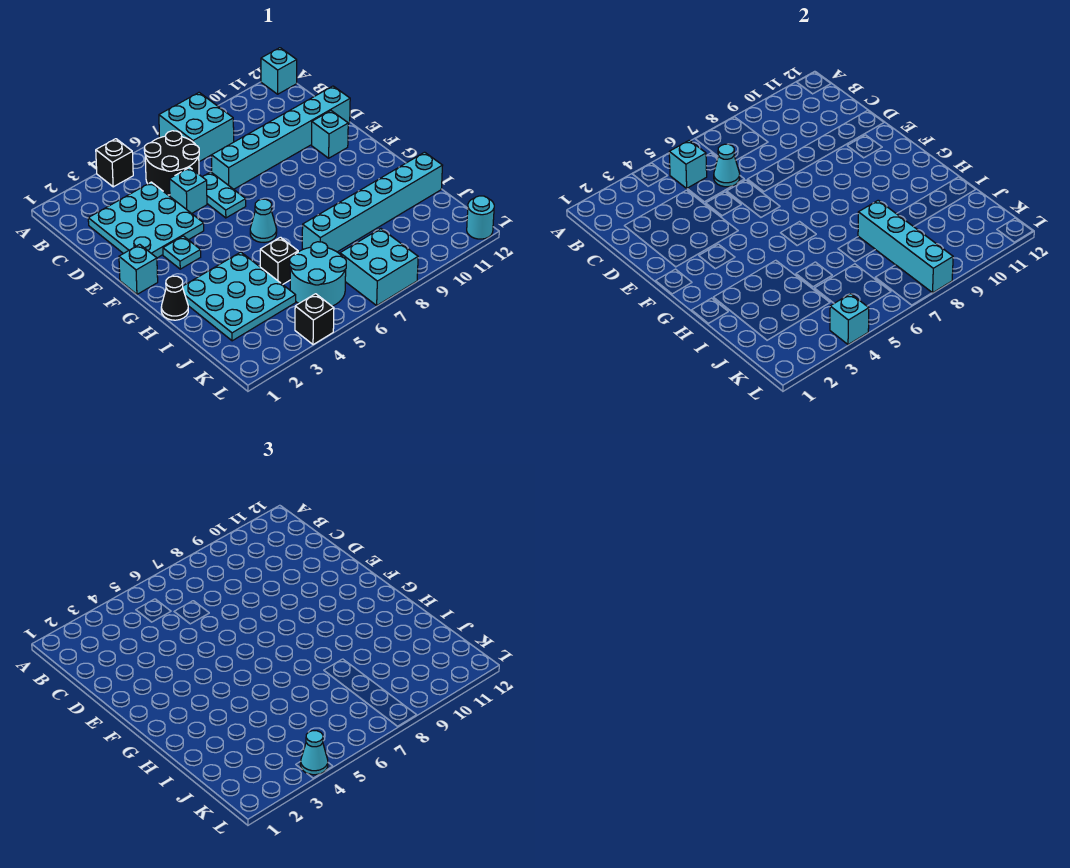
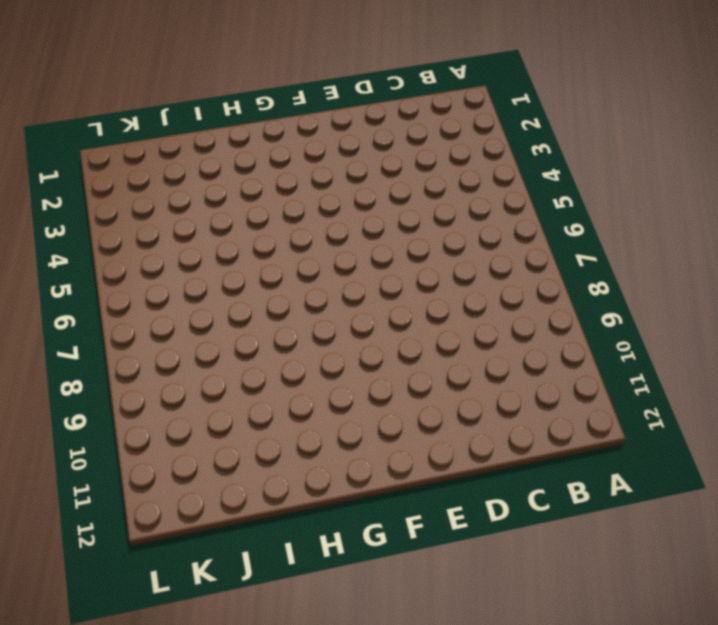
none -> black brick A4 level 1
none -> cyan brick A7:B8 level 1
none -> cyan brick A12 level 1

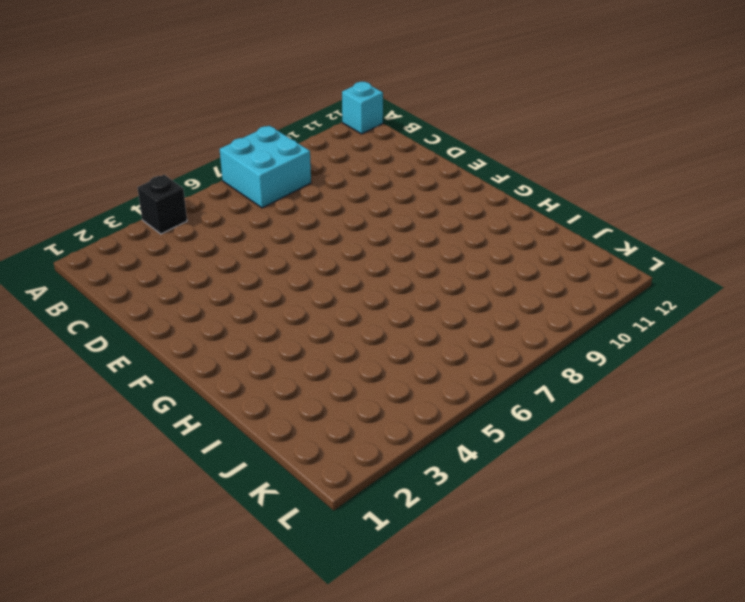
none -> black round brick B5:C6 level 1
none -> cyan plate C2:E4 level 1
none -> cyan brick D5 level 1

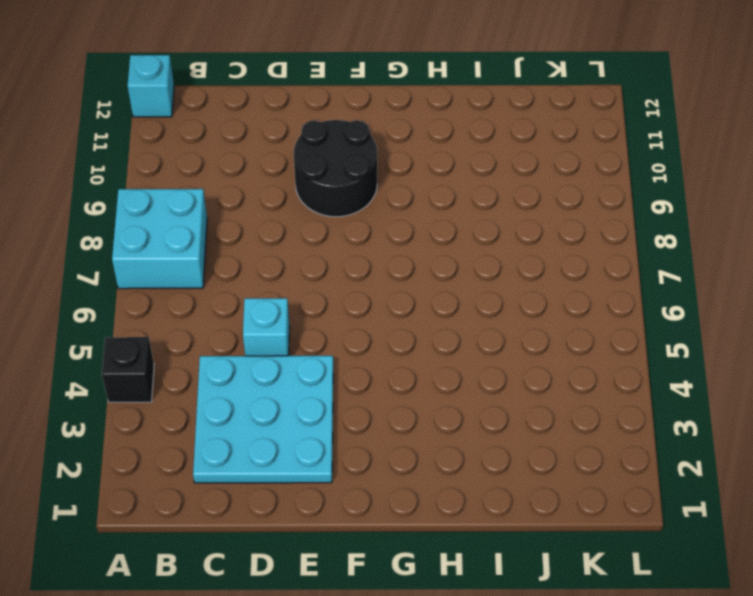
black round brick E9:F10 level 1 -> black round brick B5:C6 level 1
none -> cyan plate D6:E6 level 1
none -> cyan brick D7:D12 level 1
none -> cyan brick E11 level 1

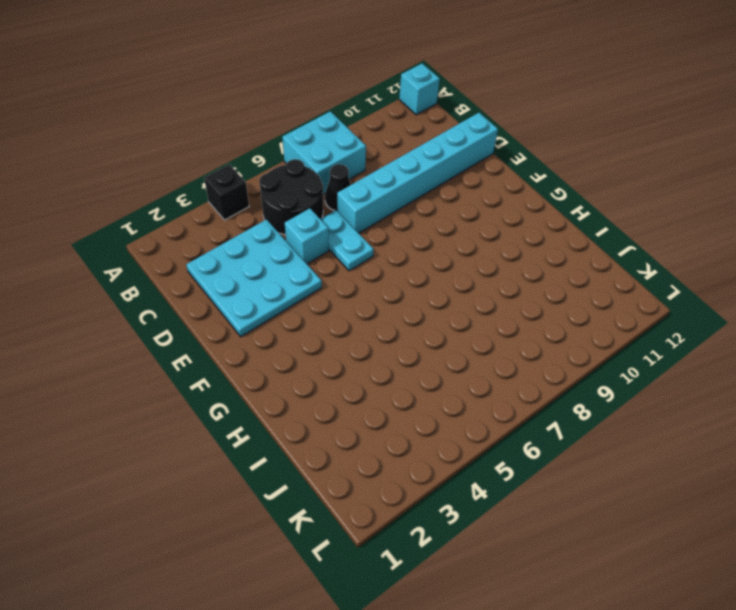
black cone C7 level 1 -> black cone H1 level 1
none -> cyan brick E11 level 1
none -> cyan brick F1 level 1
none -> cyan plate F3 level 1

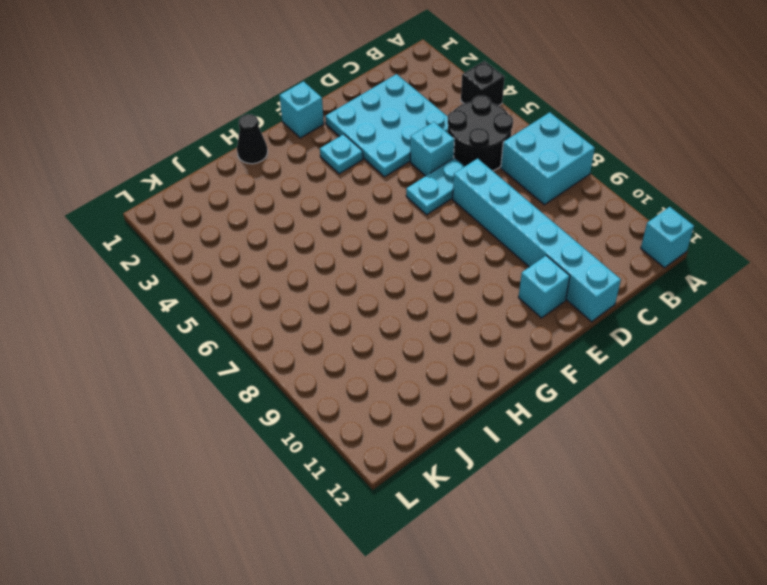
none -> cyan cone G6 level 1
none -> cyan plate H2:J4 level 1
none -> black brick I5 level 1

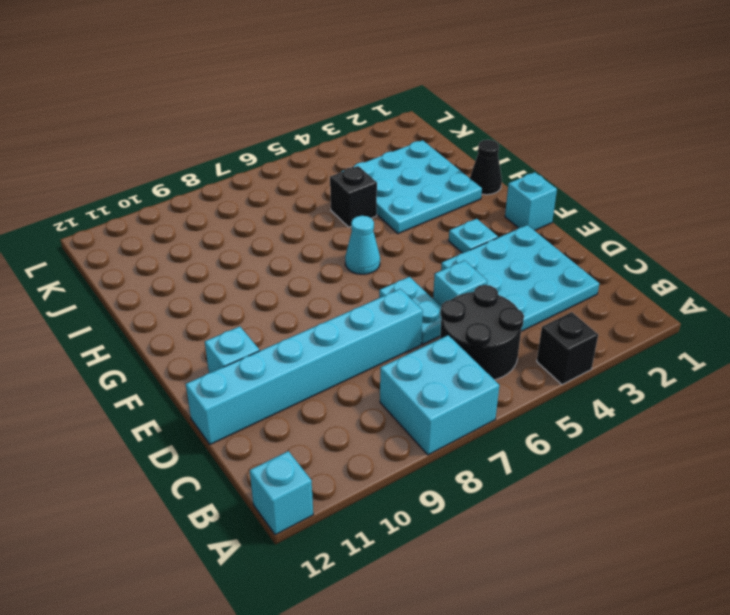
none -> cyan brick I7:I12 level 1
none -> cyan round brick J5:K6 level 1
none -> cyan brick K7:L8 level 1

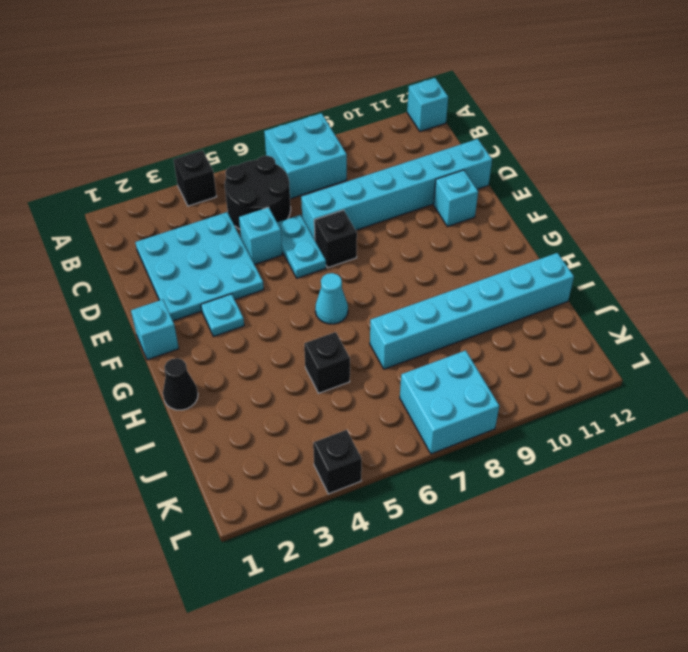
black brick E7 level 1 -> none
none -> cyan plate H2:J4 level 1
none -> cyan round brick J5:K6 level 1
none -> cyan round brick L12 level 1

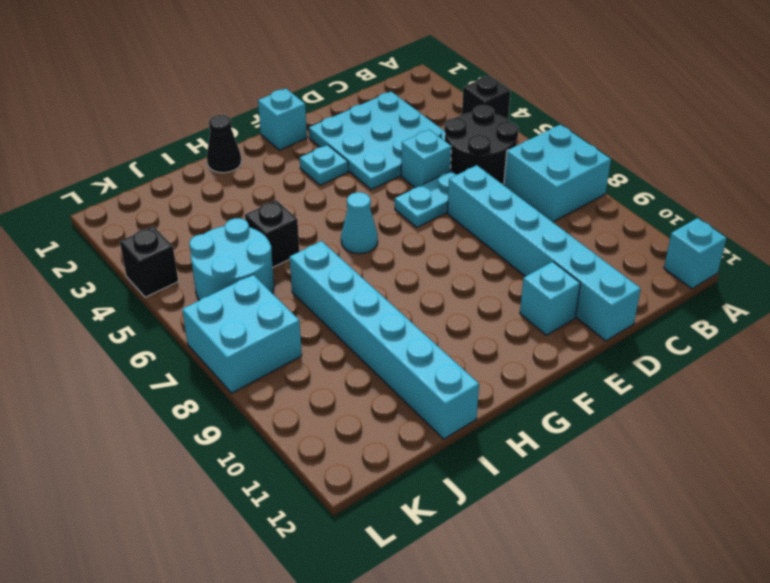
none -> cyan plate H2:J4 level 1
none -> cyan round brick L12 level 1
none -> cyan brick B5 level 2

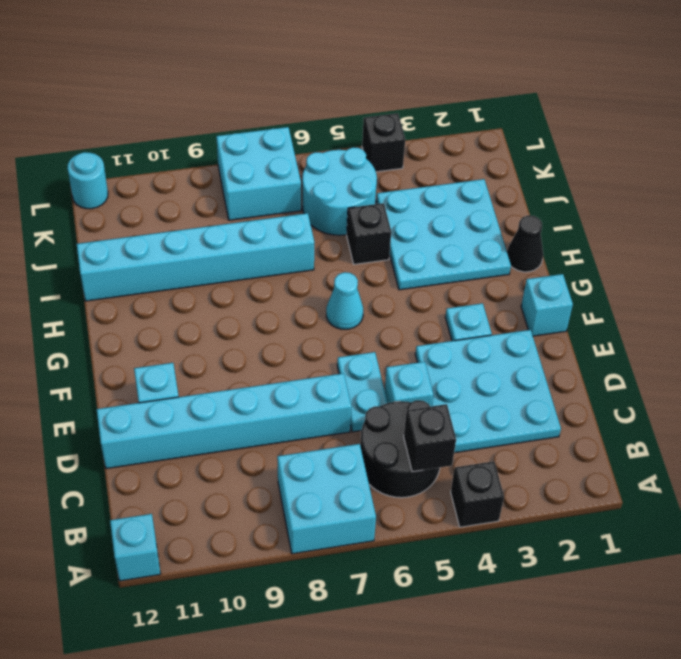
black brick B5 level 2 -> cyan brick B5 level 2
none -> cyan cone C6 level 2
none -> cyan brick I8:L8 level 2
none -> cyan brick L4 level 2

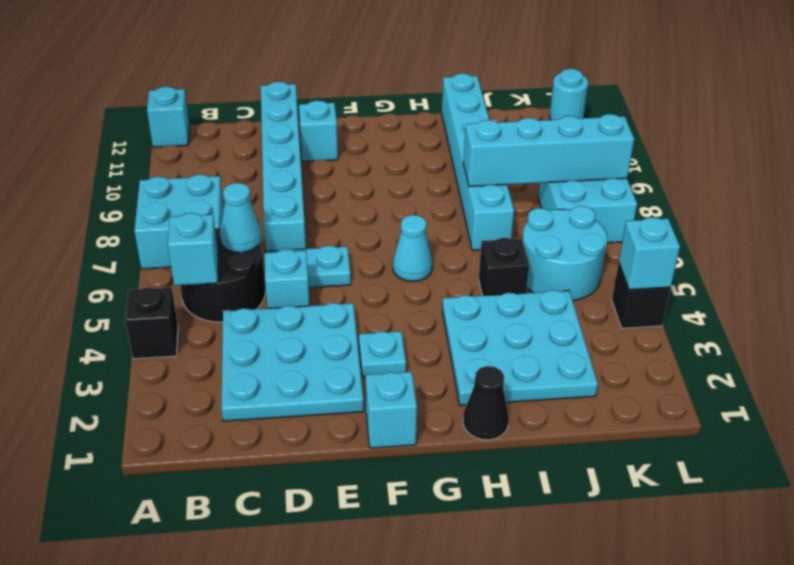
none -> cyan cone L4 level 3

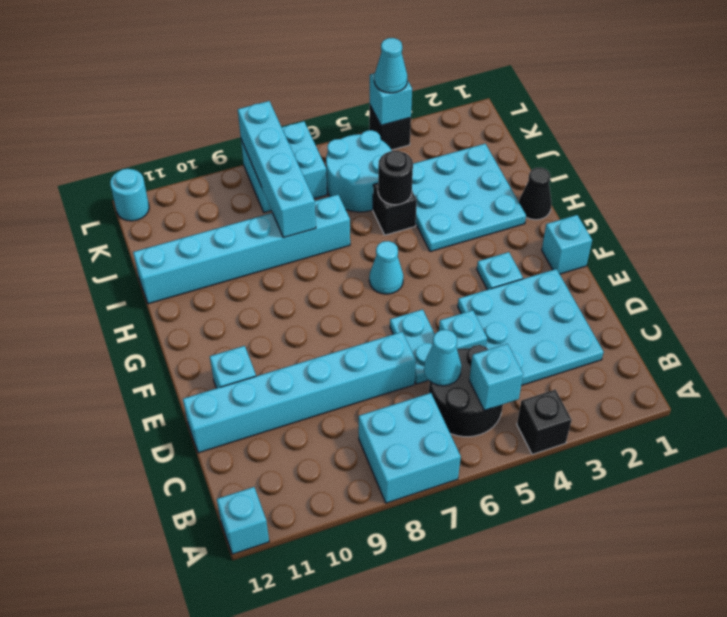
black round brick I5 level 2 -> none

